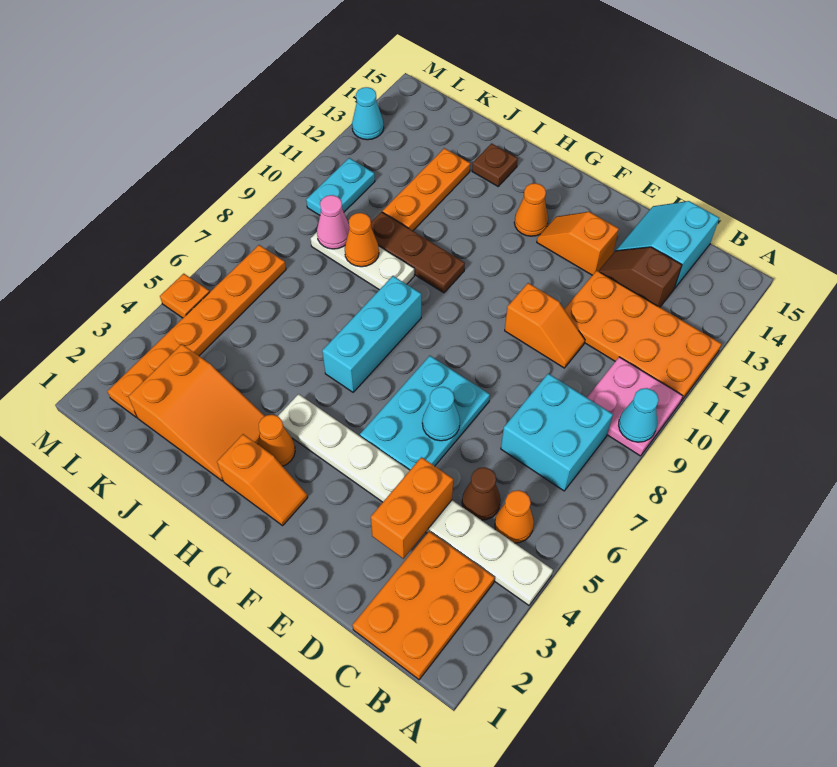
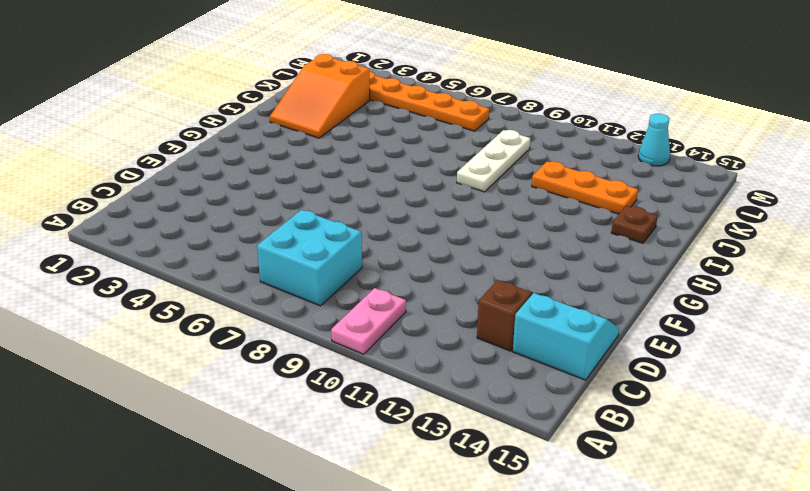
pink plate A10:B10 level 1 -> pink plate A9:B10 level 1
none -> white plate A4:H4 level 1
none -> orange plate A11:D12 level 1
none -> orange plate B1:C3 level 1
none -> orange cone B5 level 1

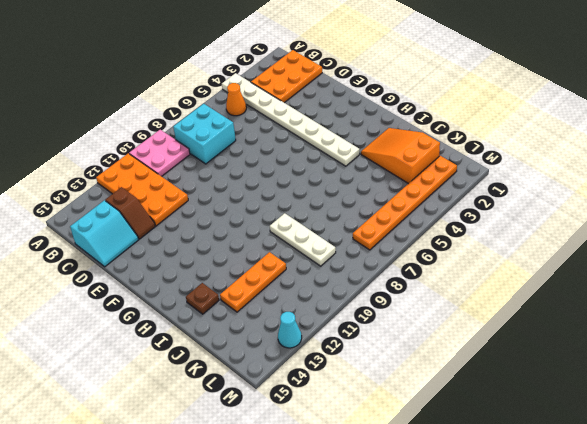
none -> brown cone C5 level 1
none -> orange slope D10:E10 level 1 top E
none -> cyan plate E5:F7 level 1
none -> orange slope E13:F13 level 1 top E

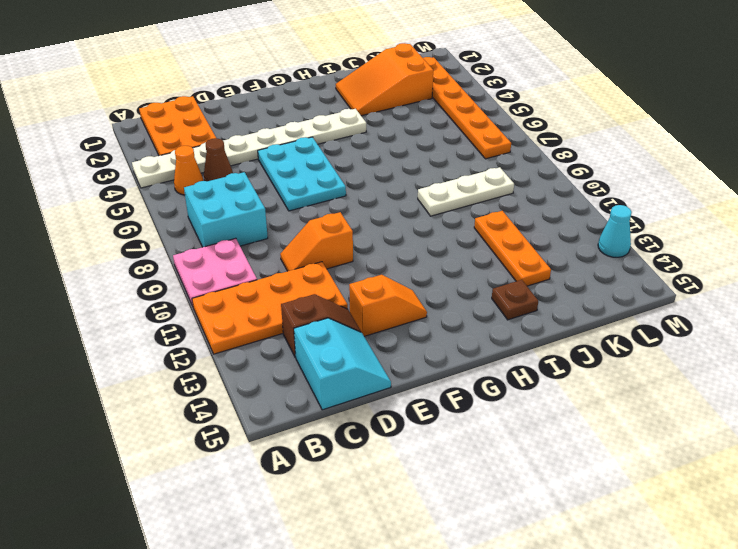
none -> orange slope G2:H2 level 1 top H
none -> orange cone G13 level 1
none -> orange cone H3 level 1
none -> cyan brick H6:H8 level 1

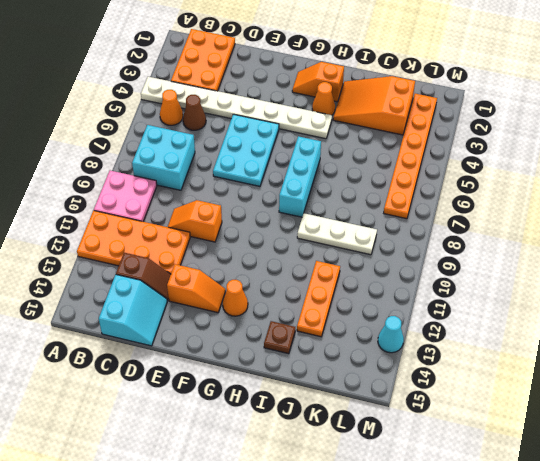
none -> brown plate H10:J10 level 1
none -> cyan plate L10:L11 level 1
none -> orange plate M5 level 1
none -> cyan cone A9 level 2

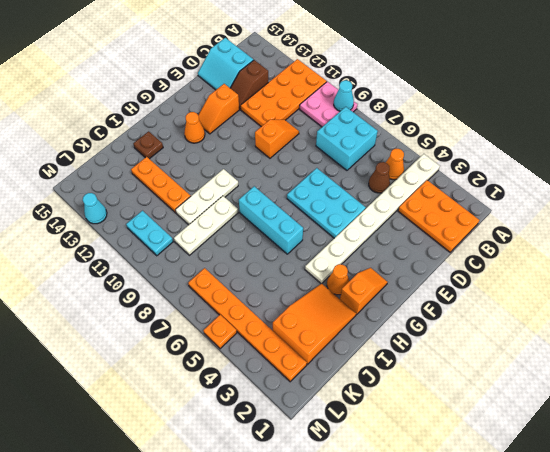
white plate H10:J10 level 1 -> brown plate H10:J10 level 1
none -> orange brick D3:D4 level 2
none -> cyan cone E6 level 2
none -> orange cone J9 level 2
none -> pink cone K9 level 2

